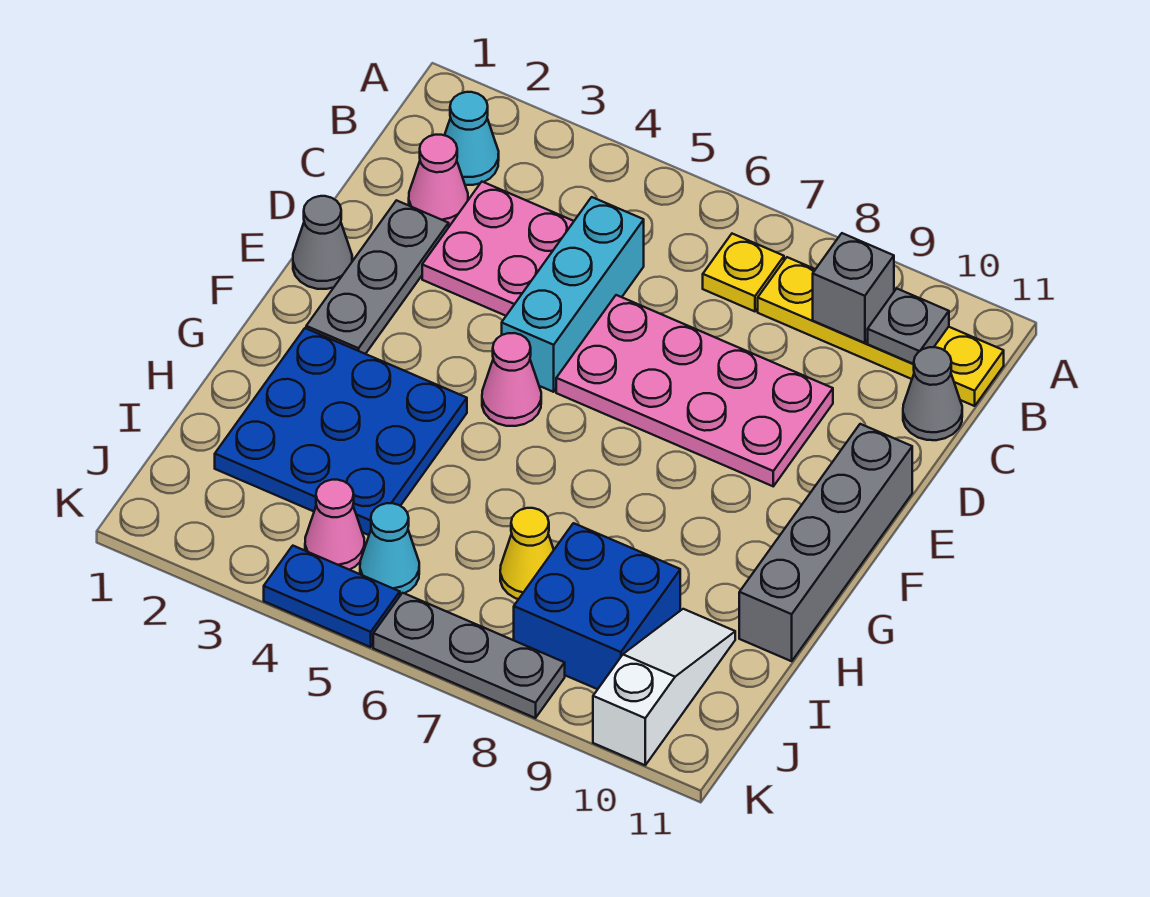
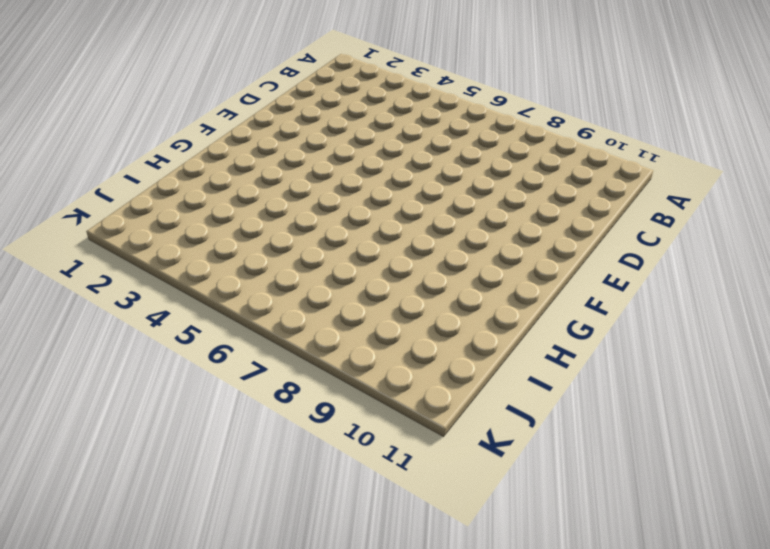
none -> cyan cone B2 level 1
none -> yellow plate B7 level 1
none -> yellow plate B8:B11 level 1

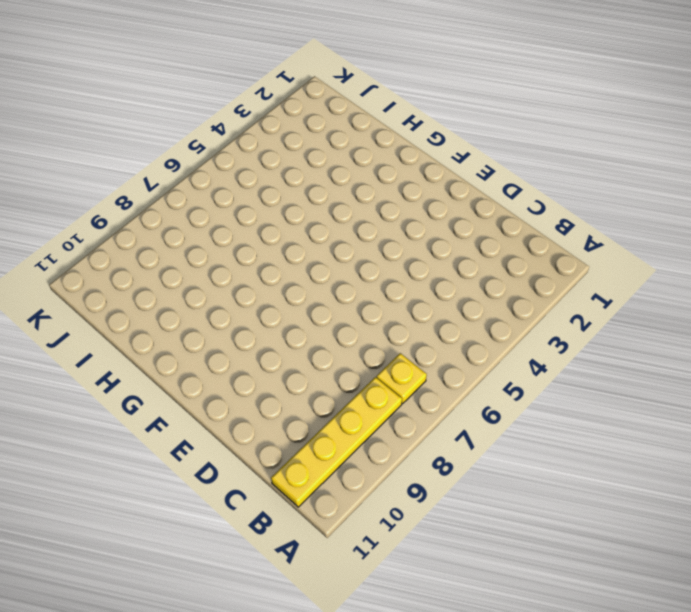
none -> cyan cone B2 level 1
none -> pink cone C2 level 1
none -> pink plate C3:D4 level 1

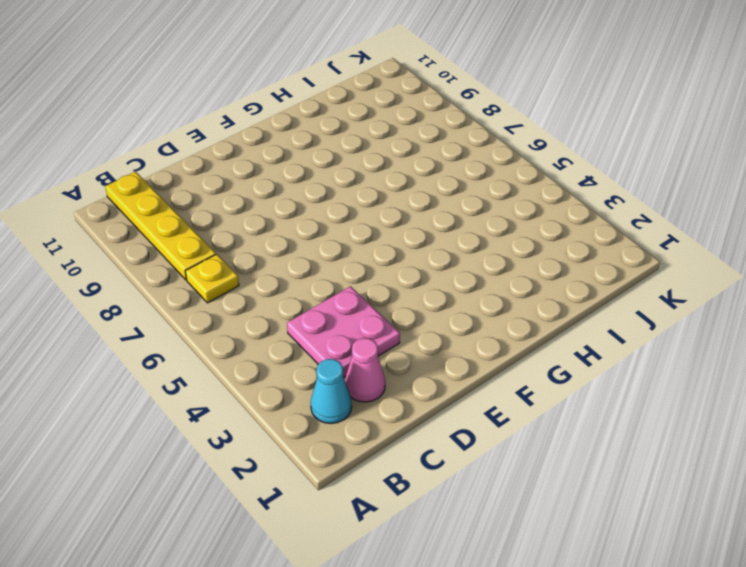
none -> cyan brick C5:E5 level 1
none -> grey cone C11 level 1
none -> grey plate D2:F2 level 1

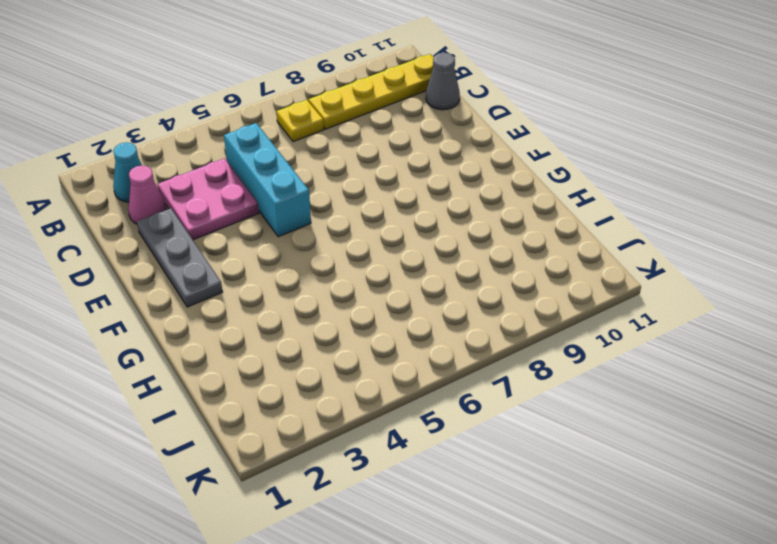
none -> pink plate D6:E9 level 1
none -> grey cone E1 level 1
none -> grey brick E11:H11 level 1

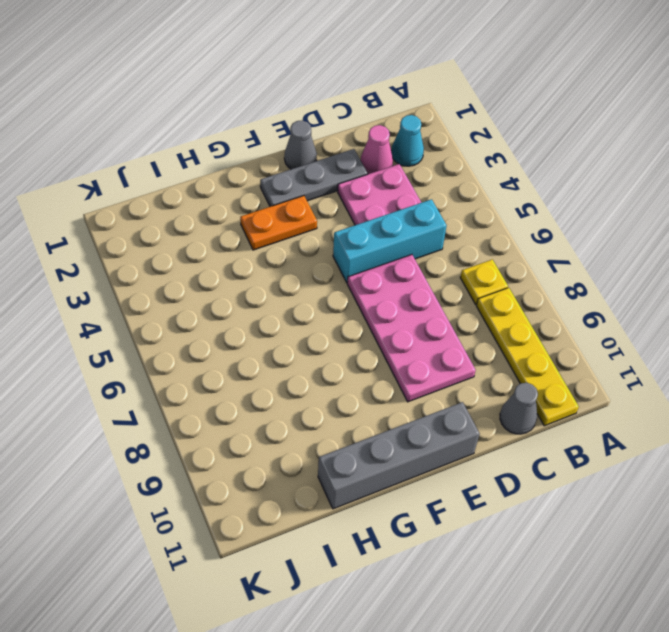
orange plate F3:G3 level 1 -> blue plate G2:I4 level 1
none -> pink cone F5 level 1
none -> yellow cone I7 level 1
none -> blue brick I8:J9 level 1

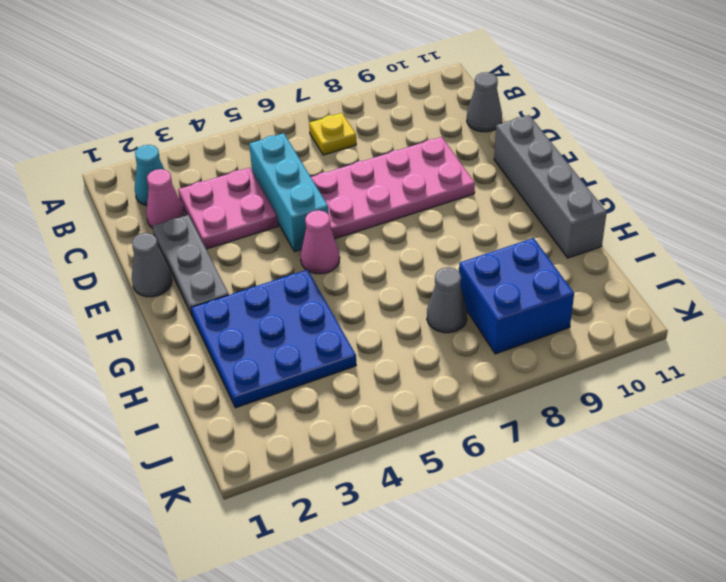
grey cone I7 level 1 -> yellow cone I7 level 1
none -> yellow plate B8:B11 level 1
none -> white slope I10:K10 level 1 top K
none -> pink cone J4 level 1

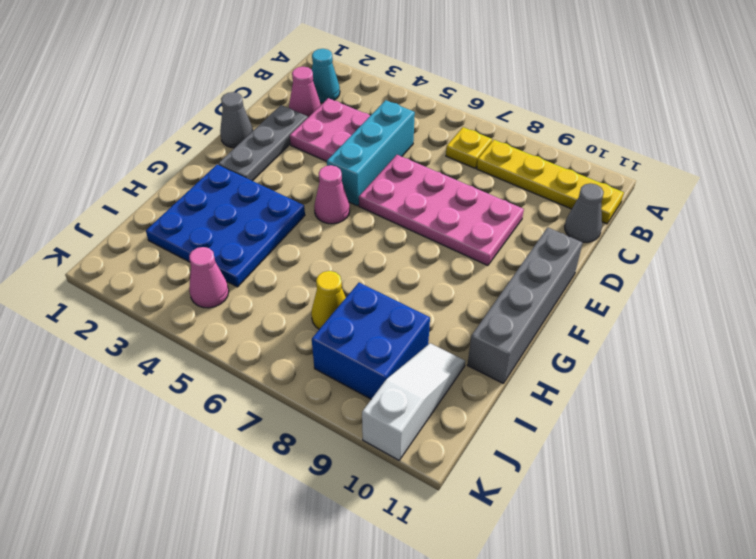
none -> cyan cone J5 level 1
none -> blue plate K4:K5 level 1
none -> grey plate K6:K8 level 1

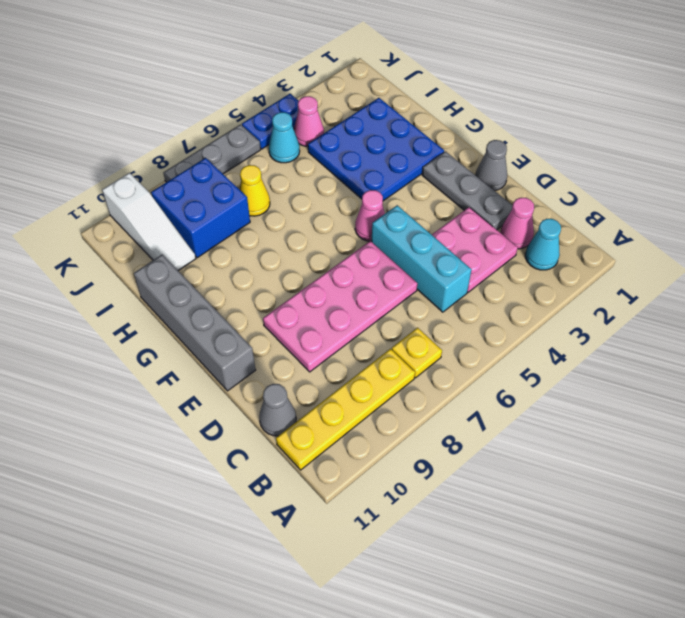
none -> grey brick B9 level 2
none -> grey plate B10 level 2

